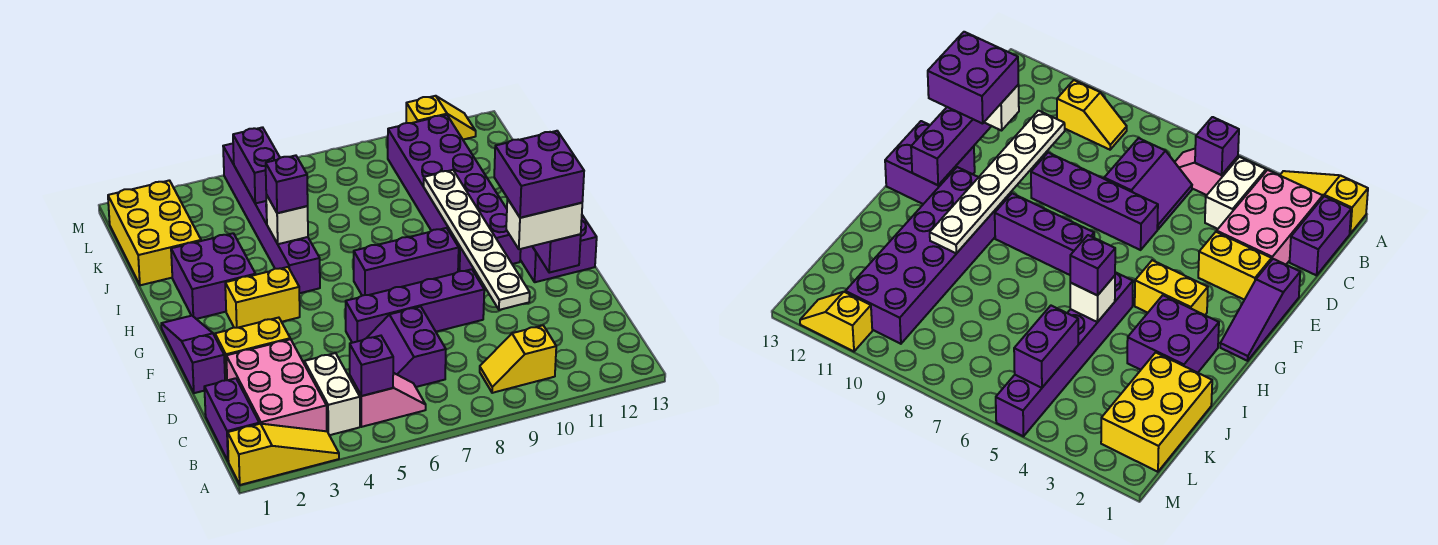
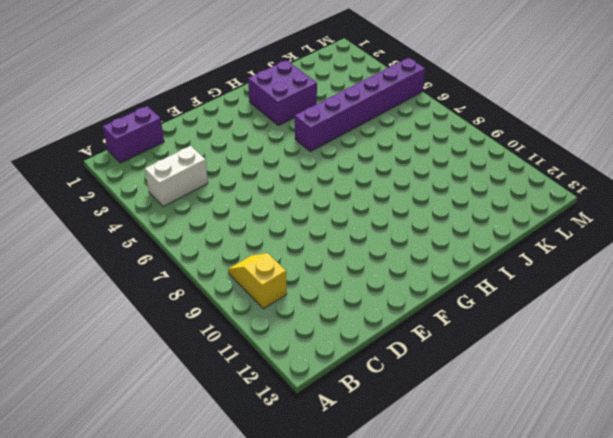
none -> yellow slope A1:A3 level 1 top 1
none -> pink brick B2:D3 level 1
none -> pink slope B5:B6 level 1 top 5

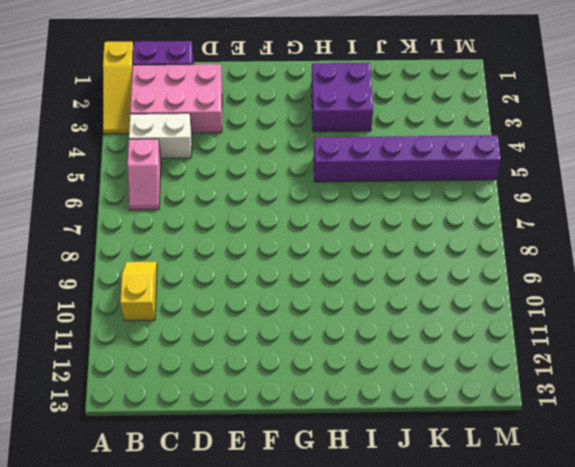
none -> purple slope C6:D7 level 1 top 7
none -> purple slope E1:G1 level 1 top E
none -> yellow brick E2:E3 level 1

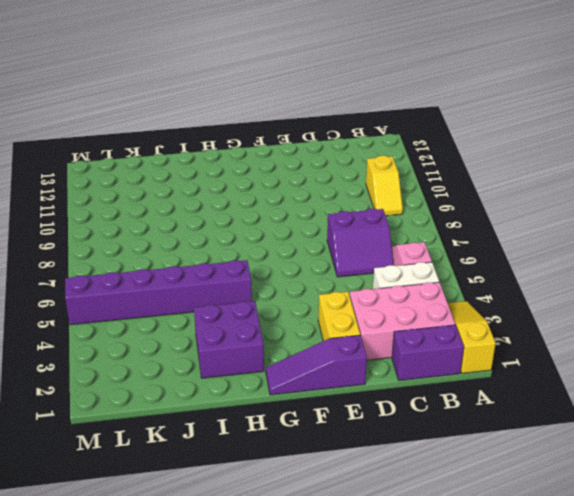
none -> purple brick E6:E9 level 1
none -> purple brick F12:G13 level 1
none -> yellow brick G3:G4 level 1

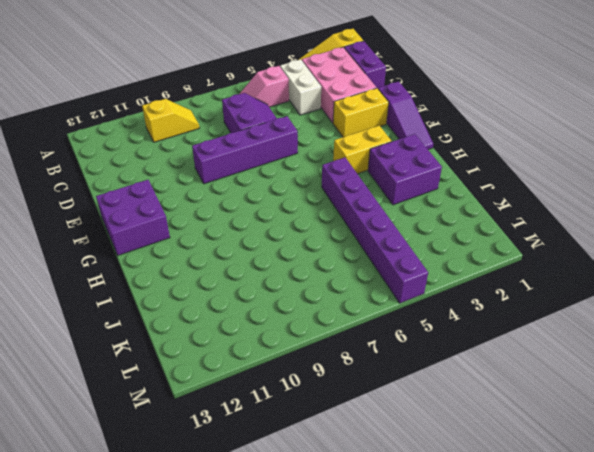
none -> purple brick G7:G9 level 1
none -> purple brick G10:L11 level 1
none -> yellow brick J1:L2 level 1

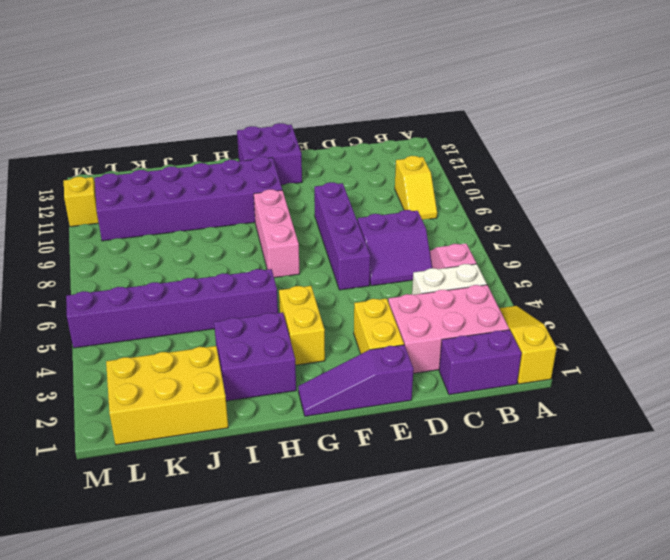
pink brick G7:G9 level 1 -> purple brick G7:G9 level 1
none -> purple brick B5 level 2
none -> white plate D10:I10 level 2
none -> purple brick E12:G12 level 2

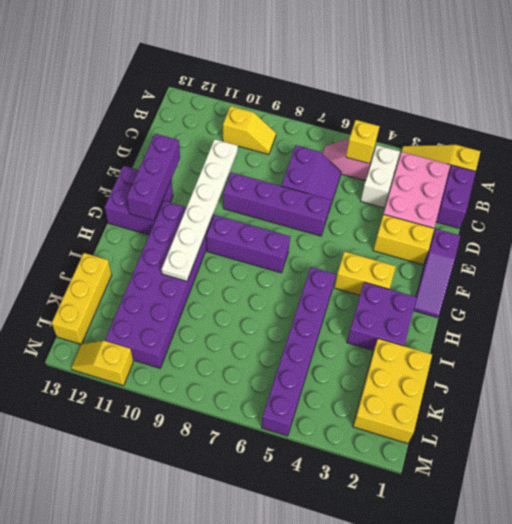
yellow brick B5 level 2 -> purple brick B5 level 2
yellow brick J13:L13 level 1 -> none
none -> white brick I5 level 2
none -> purple brick K5:L5 level 2
none -> white brick E11:E12 level 3

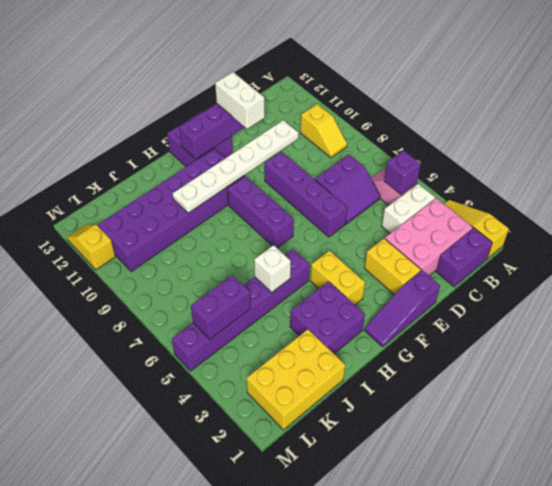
none -> purple brick I5 level 3
none -> purple brick E11:F12 level 4

